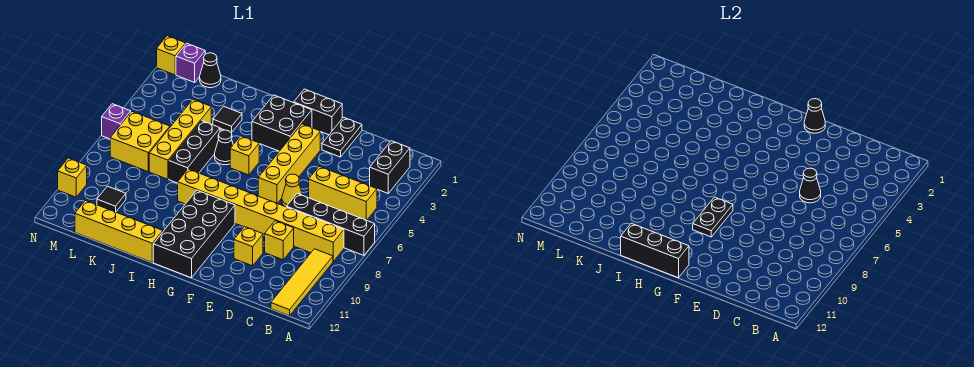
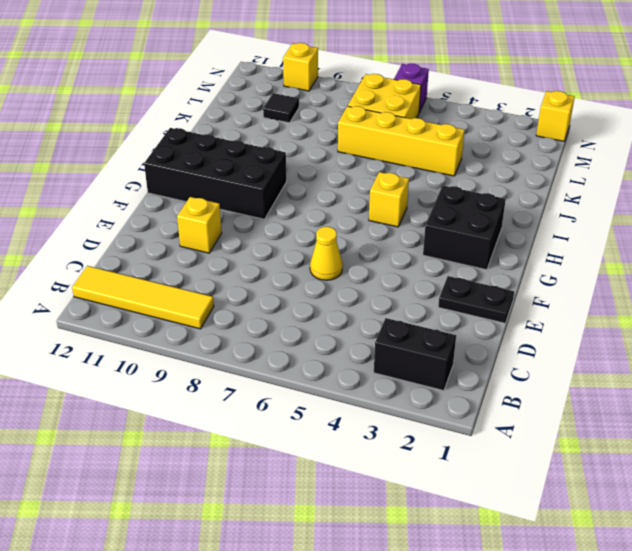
none -> black brick A7:D7 level 1
none -> yellow brick B5:D5 level 1
none -> yellow brick B8:I8 level 1
none -> yellow brick D9 level 1

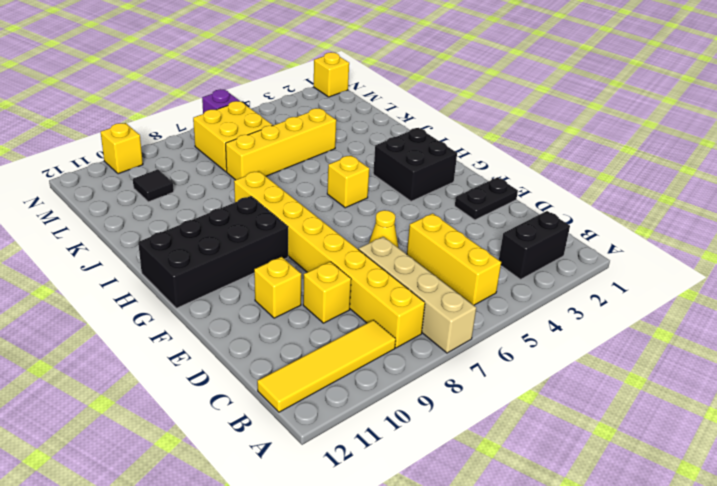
tan brick A7:D7 level 1 -> black brick A7:D7 level 1
none -> black brick F1:G1 level 1
none -> yellow brick F3:F6 level 1
none -> black cone I5 level 1
none -> yellow brick I12:L12 level 1

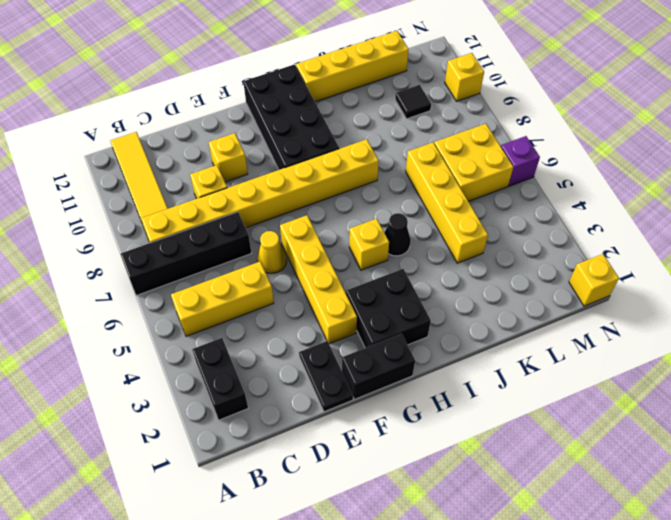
none -> black tile J3 level 1
none -> black brick J5:J7 level 1
none -> black cone L1 level 1
none -> purple brick M1 level 1

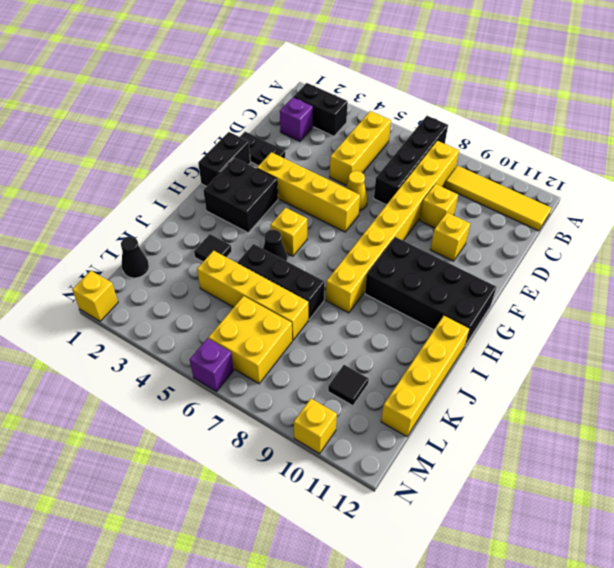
purple brick C2 level 1 -> purple brick M1 level 1
none -> black cone D5 level 2
none -> black cone F1 level 2
none -> black plate G8:G9 level 2
none -> black brick G12:I12 level 2

